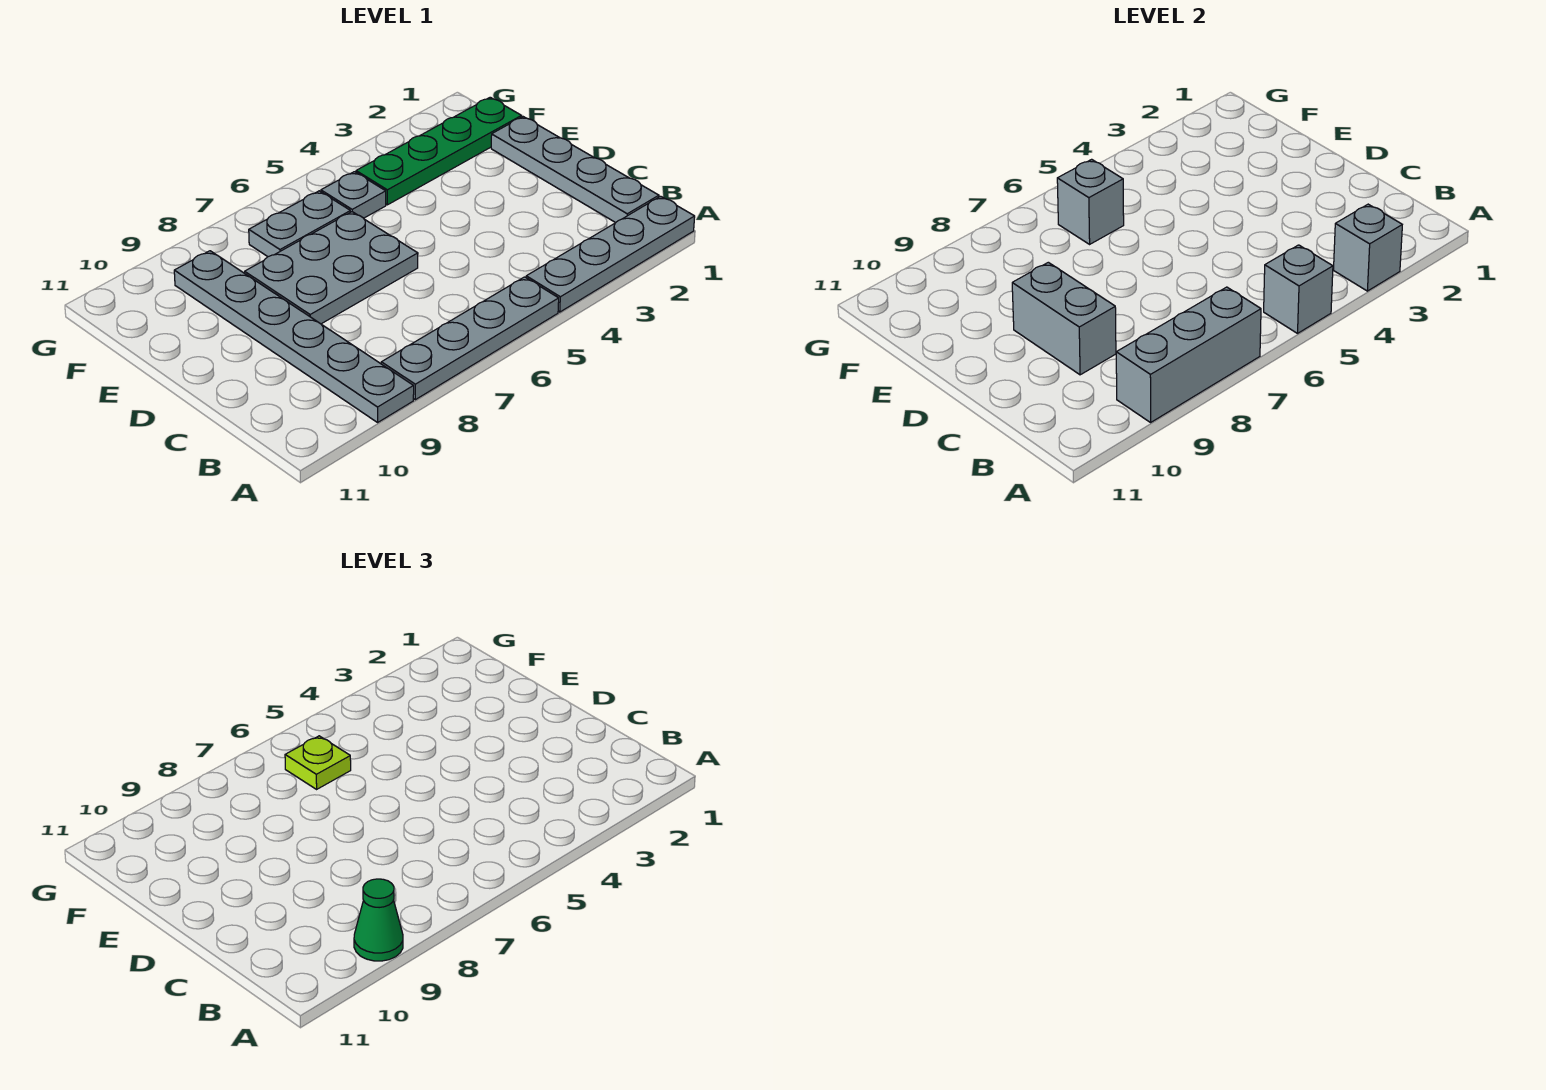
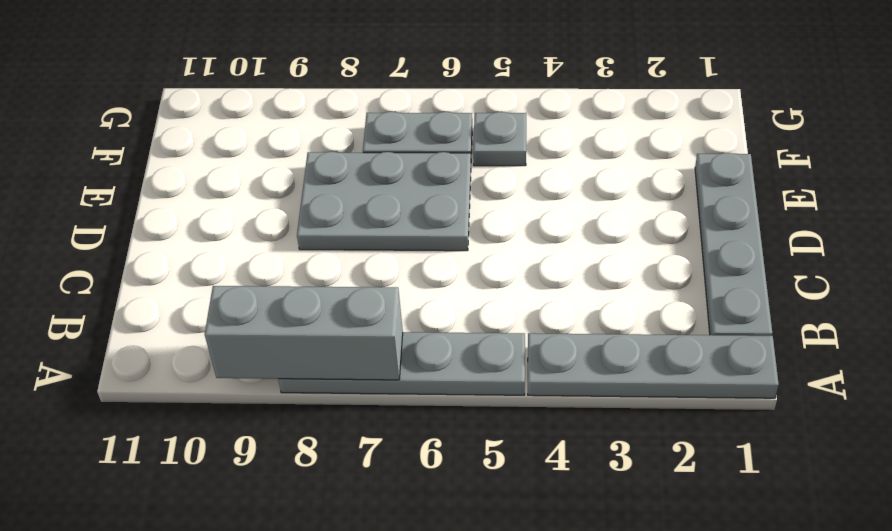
none -> grey plate A9:F9 level 1
none -> green plate F1:F4 level 1
none -> grey brick A3 level 2

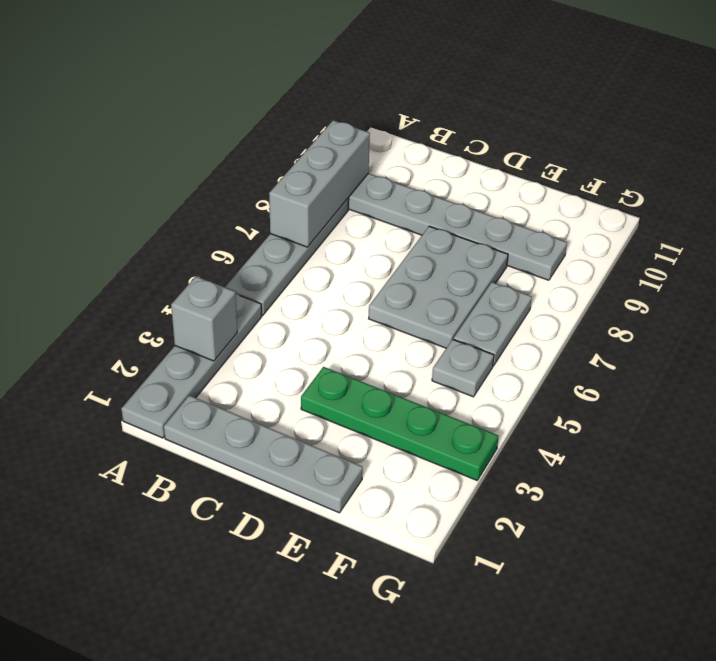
green plate D3:G3 level 1 -> green plate F1:F4 level 1
none -> grey brick A5 level 2
none -> grey brick C9:D9 level 2
none -> grey brick F6 level 2

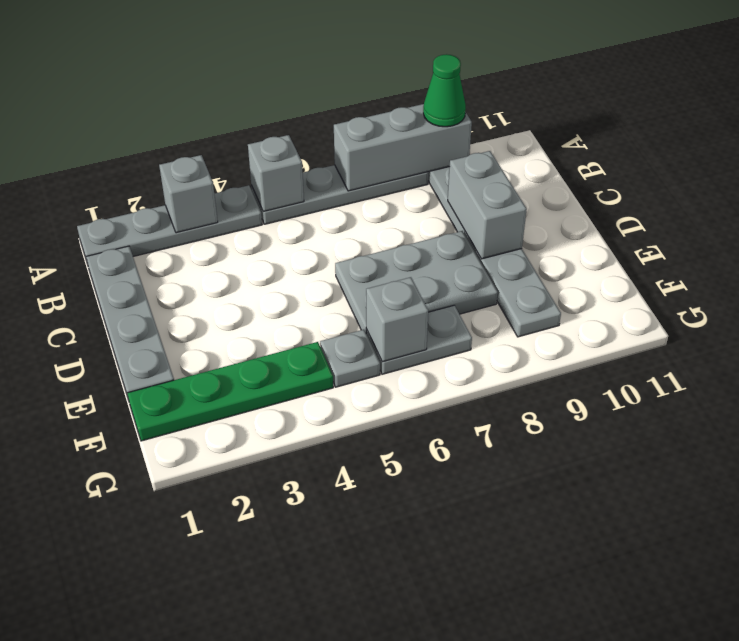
none -> lime plate F6 level 3

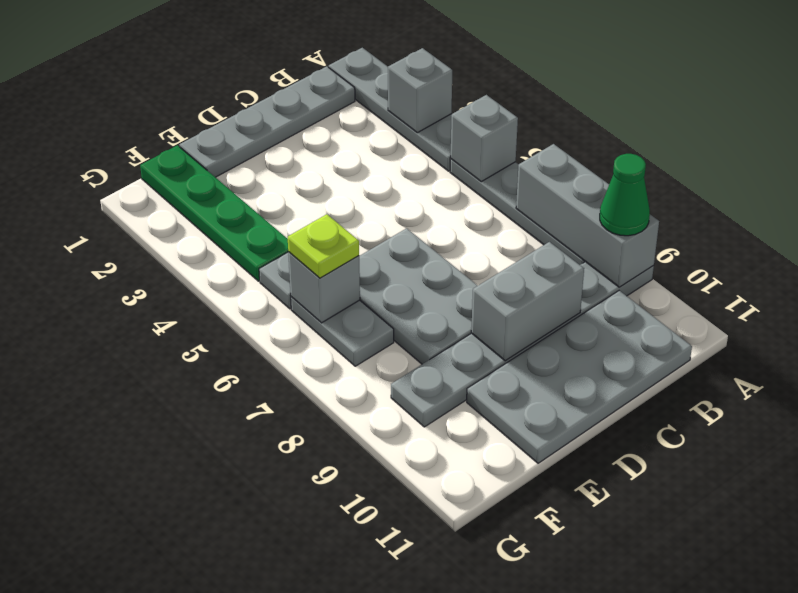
grey plate B10:E11 level 1 -> none

